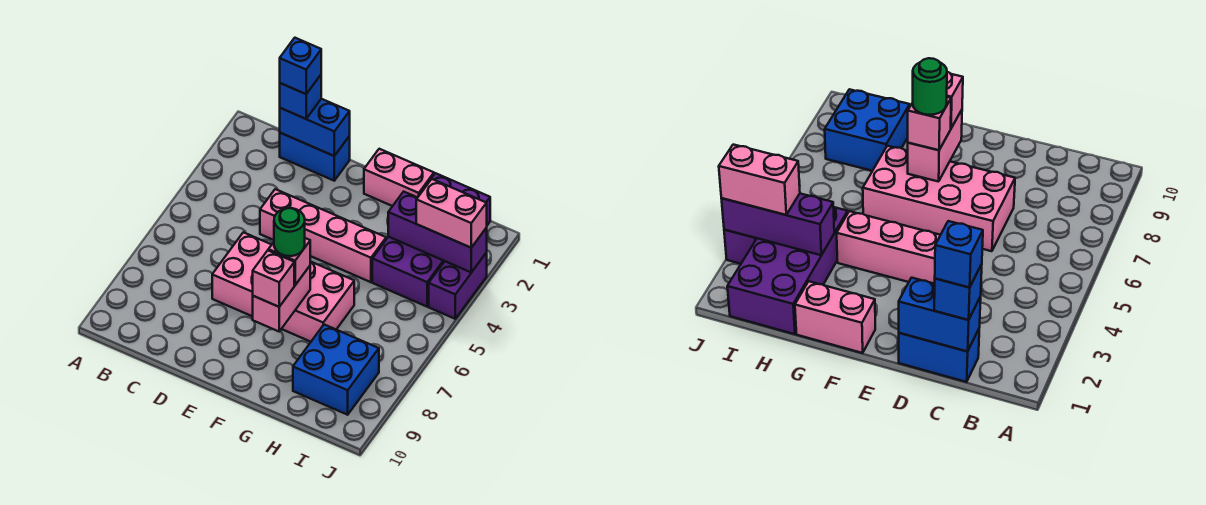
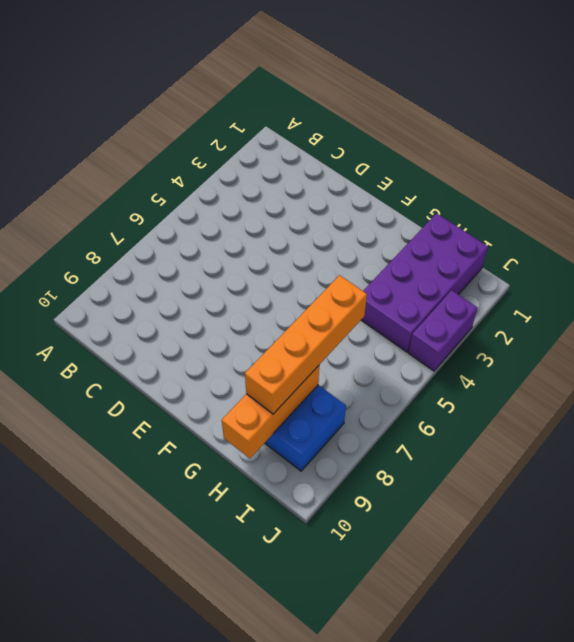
orange brick H6:H9 level 3 -> none
orange brick H8:H10 level 2 -> none
none -> blue brick C1:D1 level 1
none -> pink brick D4:G4 level 1
none -> pink brick D6:G7 level 1

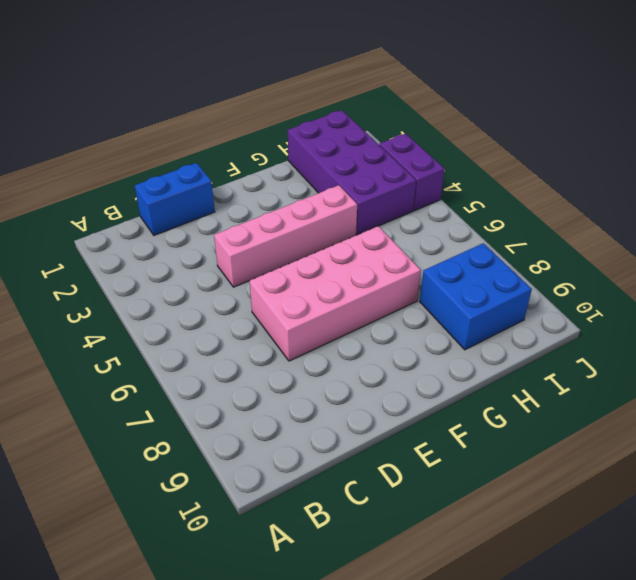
none -> pink brick F1:G1 level 1
none -> blue brick C1:D1 level 2
none -> pink brick F7:F8 level 2

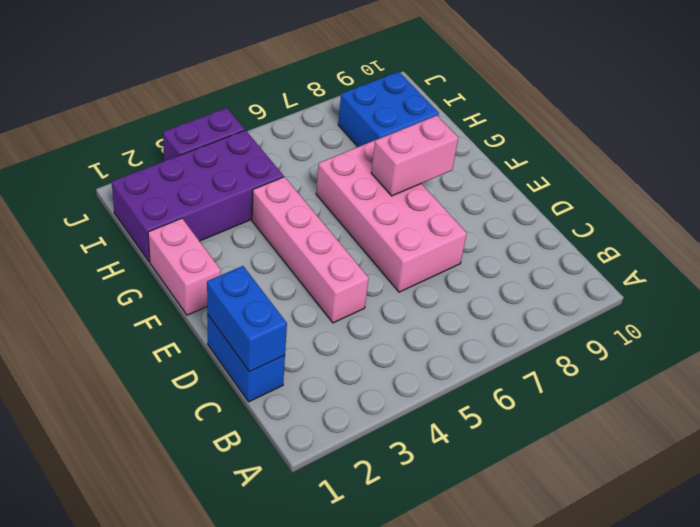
none -> purple brick H3:J3 level 2
none -> blue brick C1 level 3
none -> pink brick F7 level 3

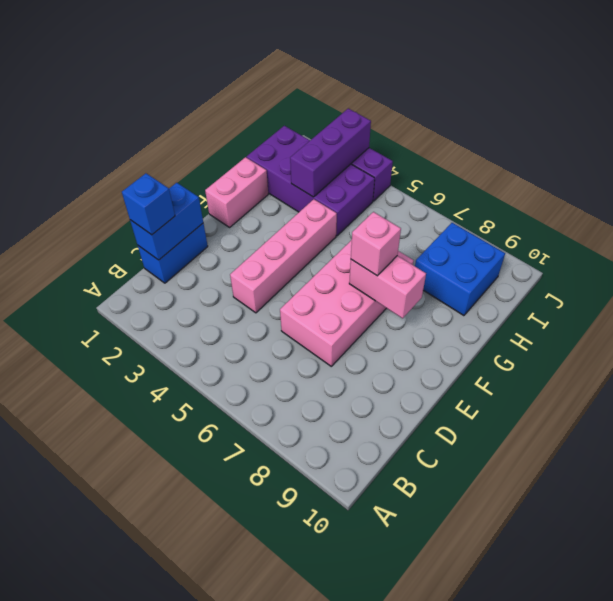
none -> pink brick F8 level 3
none -> pink brick I3:J3 level 3
none -> blue brick C1 level 4

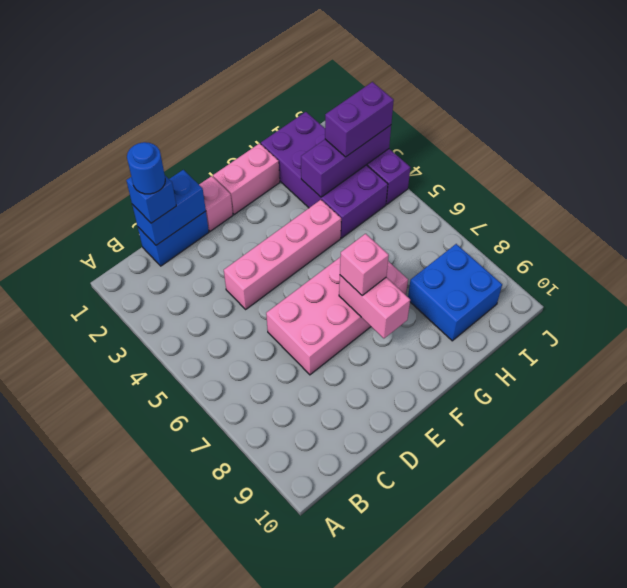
blue round brick C1 level 4 -> blue brick C1 level 4
pink brick E1 level 1 -> pink brick F8 level 3
purple brick I3:J3 level 3 -> pink brick I3:J3 level 3
none -> green round brick F7 level 4

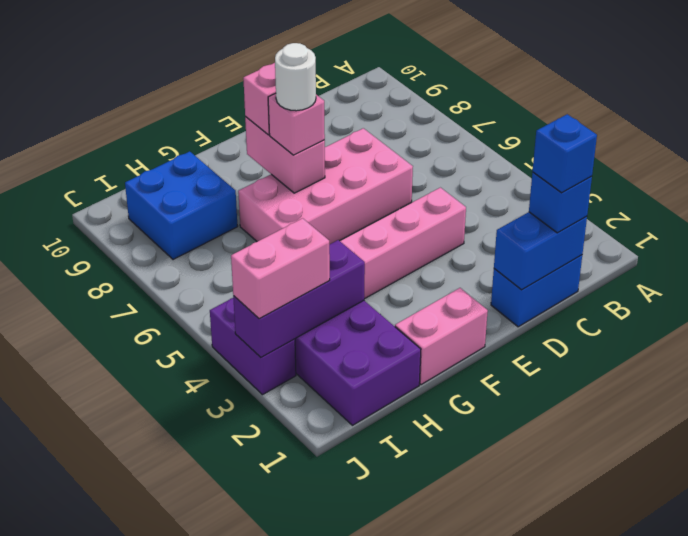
white round brick F7 level 4 -> green round brick F7 level 4

